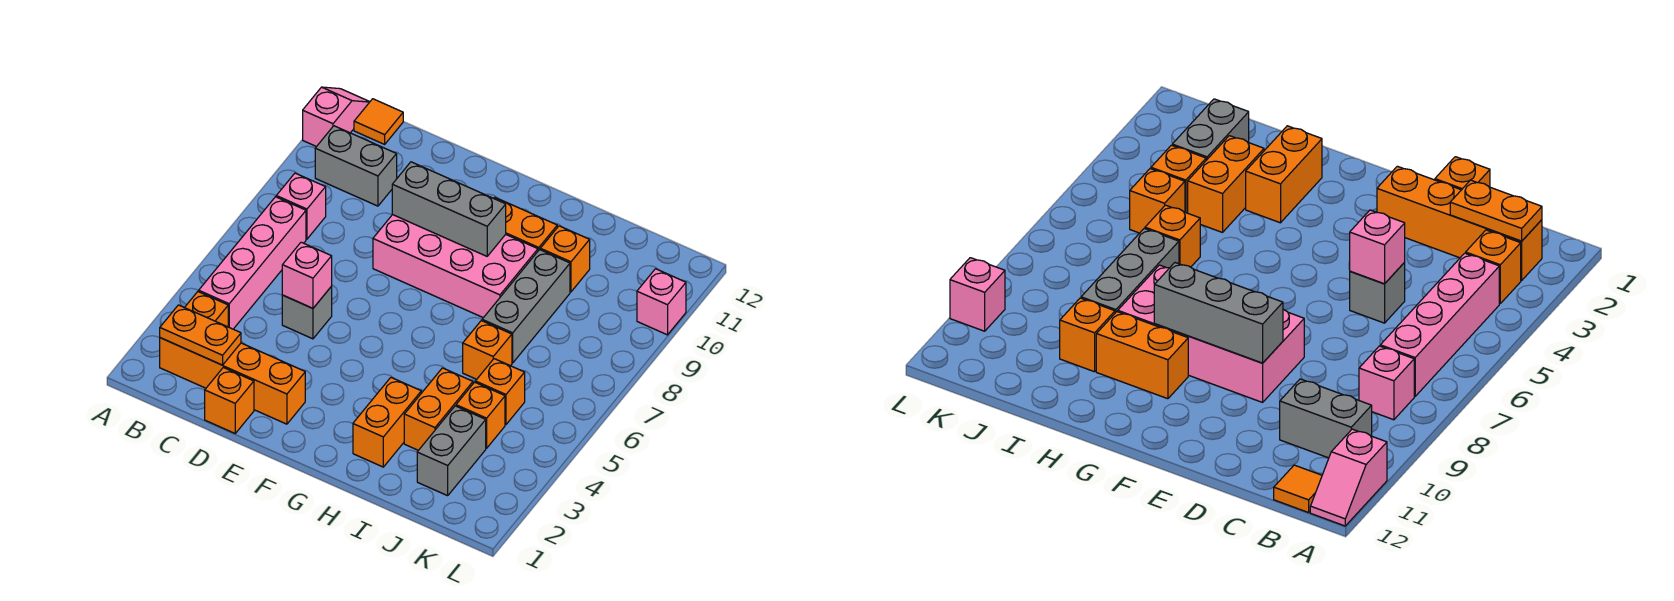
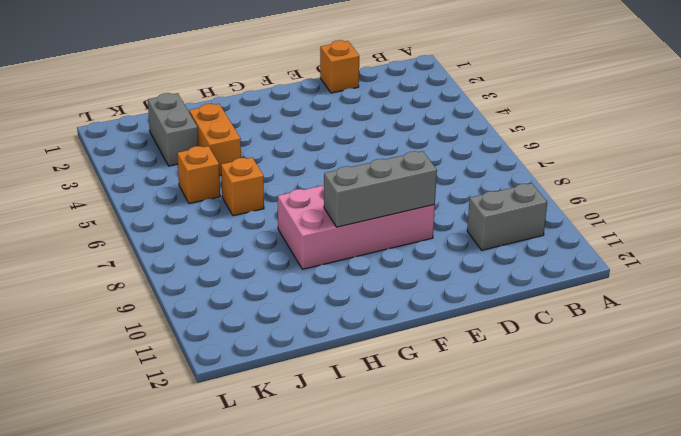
none -> pink slope A11:A12 level 1 top 11
none -> orange brick B2:E2 level 1
none -> orange brick B3 level 1

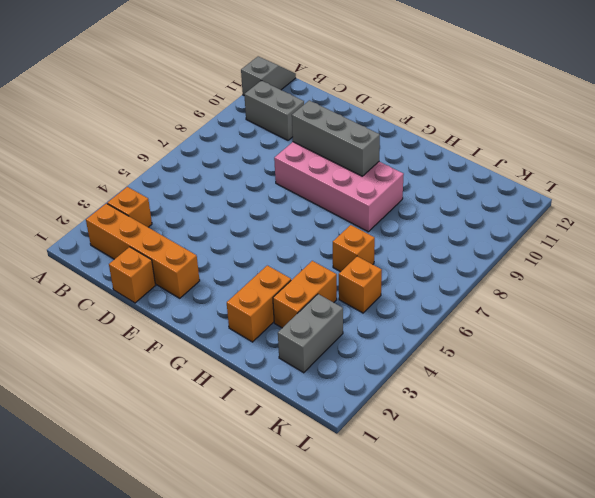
grey slope A11:A12 level 1 top 11 -> pink slope A11:A12 level 1 top 11
none -> pink brick B4:B7 level 1
none -> pink brick B8 level 1
none -> orange tile B12 level 1

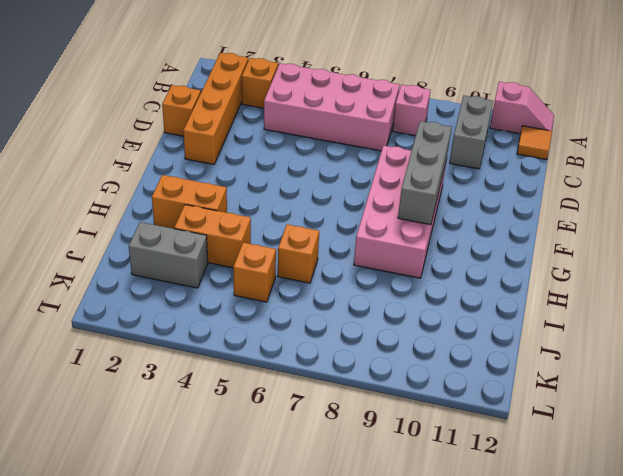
pink brick B4:C7 level 1 -> pink brick B4:B7 level 1
none -> grey brick D5 level 1
none -> orange brick G10:H10 level 1
none -> grey brick I7:I9 level 1

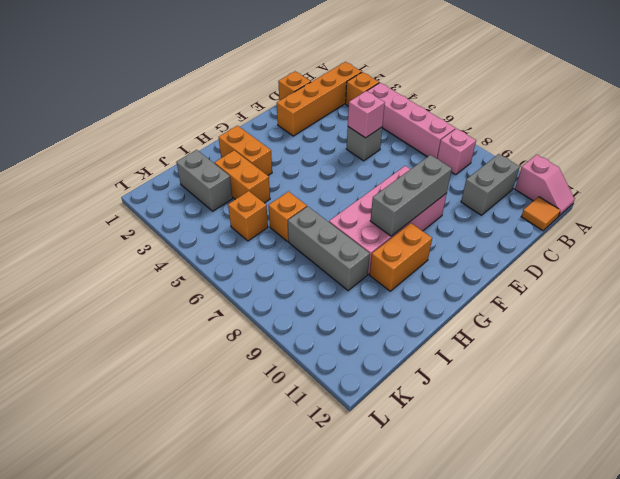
none -> orange brick I10 level 1
none -> orange brick J4 level 1
none -> pink brick L10 level 1

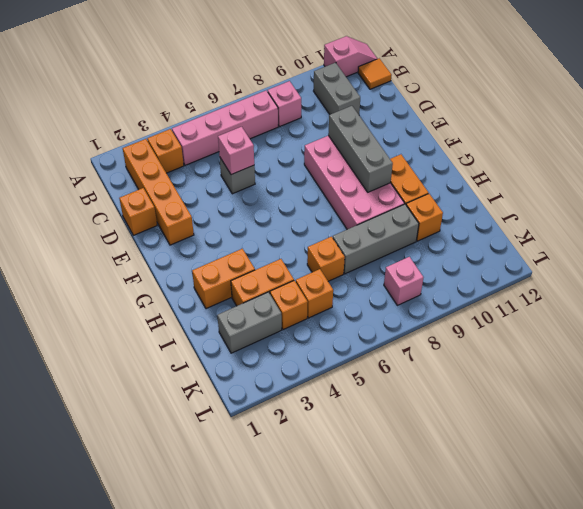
pink brick K8 level 1 -> pink brick L10 level 1
none -> orange plate B2:C2 level 2

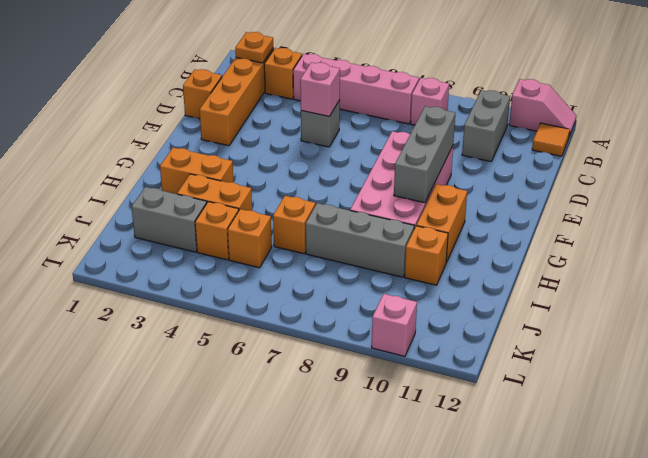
orange plate B2 level 2 -> orange plate B2:C2 level 2

